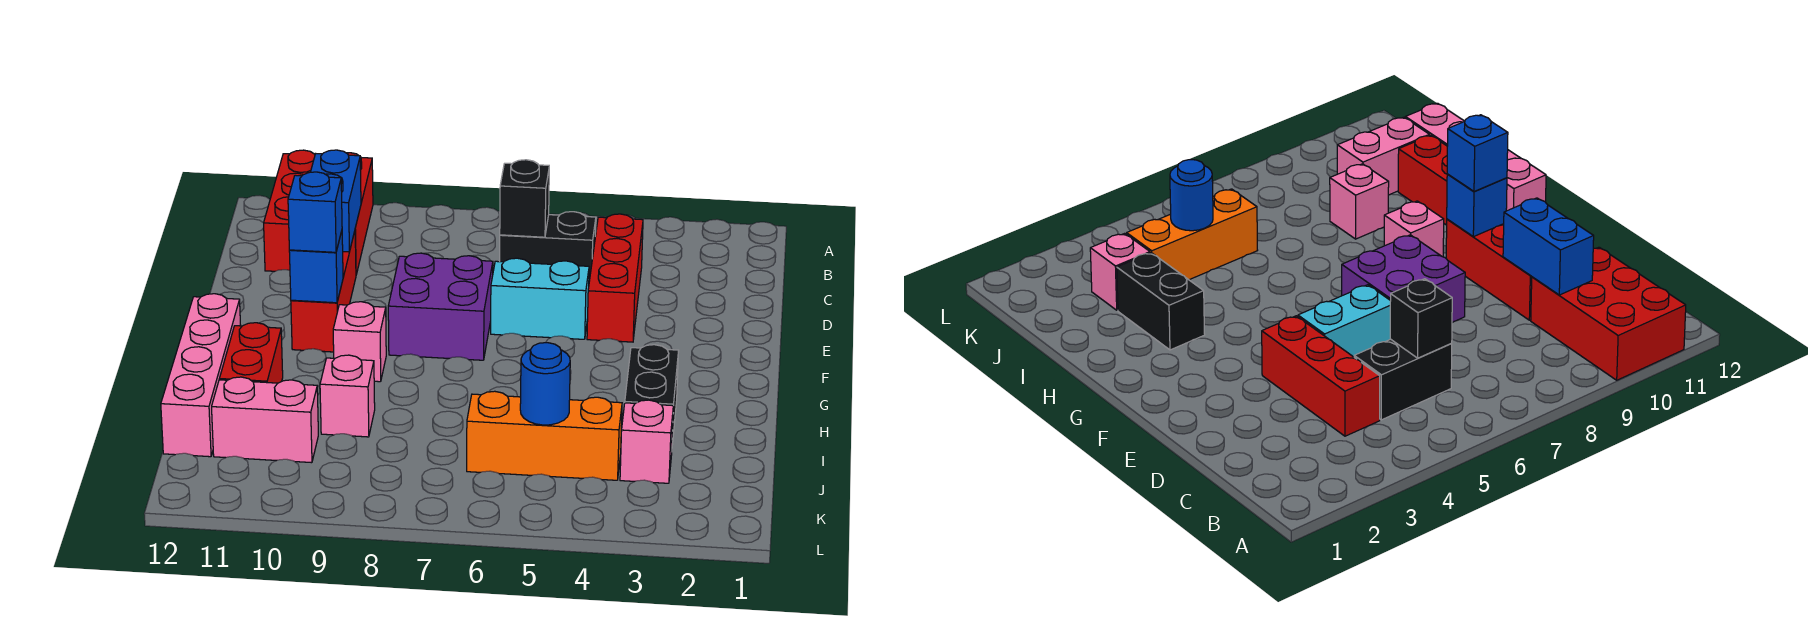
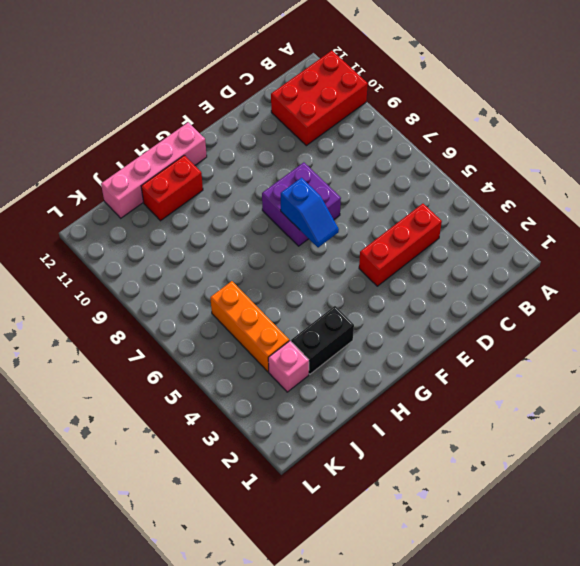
blue slope F6:F7 level 2 top 7 -> none
none -> black brick C5:C6 level 1
none -> red brick D10:F10 level 1
none -> cyan brick E5:E6 level 1

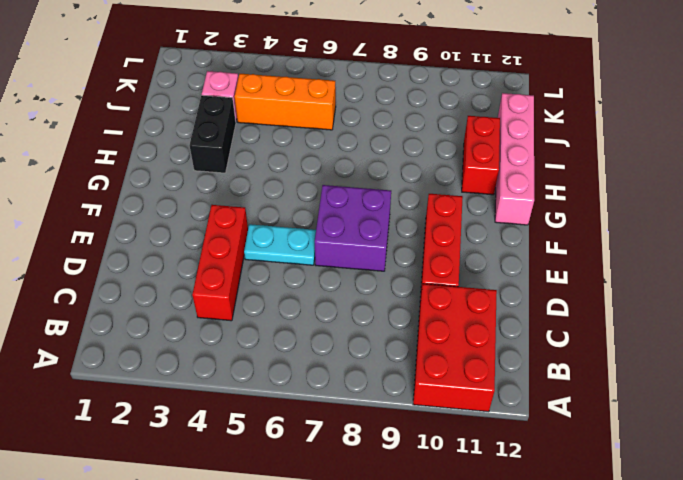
cyan plate E5:E6 level 1 -> cyan brick E5:E6 level 1
none -> black brick C5:C6 level 1
none -> pink brick G9 level 1
none -> pink brick I9 level 1

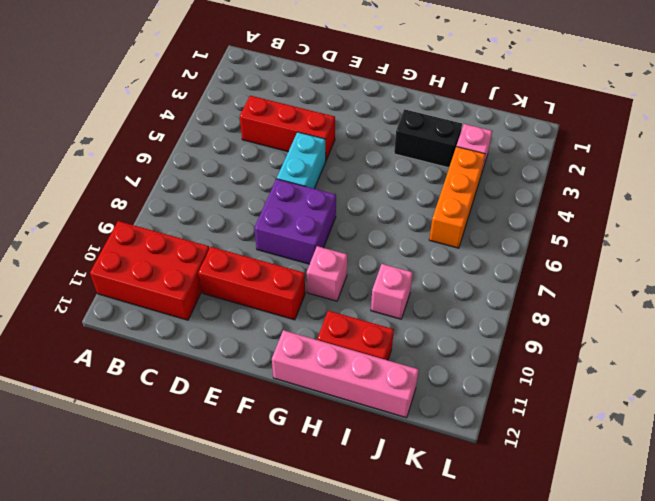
none -> black brick C5:C6 level 1
none -> pink brick J10:J11 level 1
none -> black brick C6 level 2

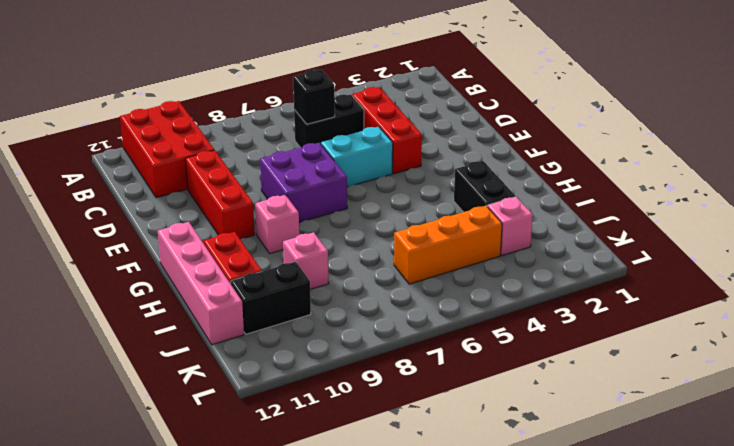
black brick J10:J11 level 1 -> pink brick J10:J11 level 1
none -> blue brick C10:D10 level 2
none -> blue brick F10 level 2
none -> blue round brick J5 level 2

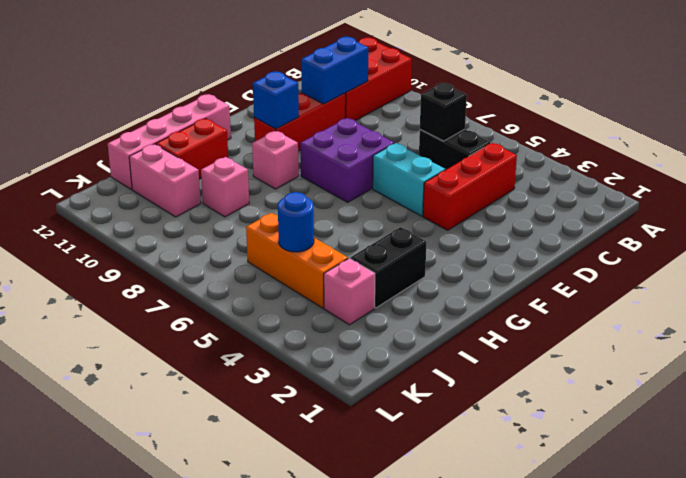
none -> blue brick F10 level 3

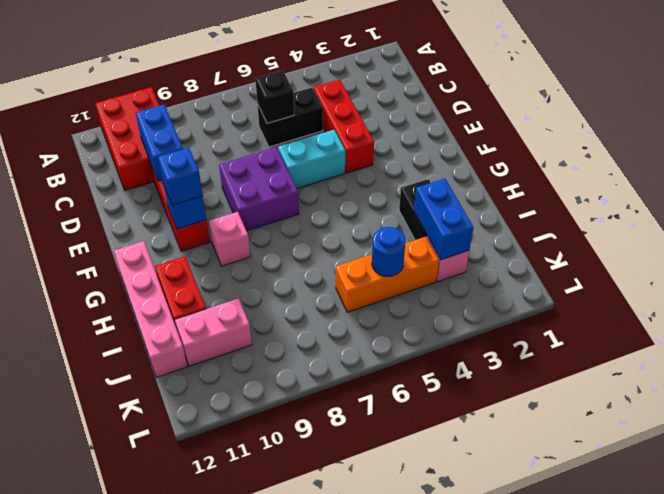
blue brick I3:J3 level 2 -> none
none -> pink brick I9 level 1

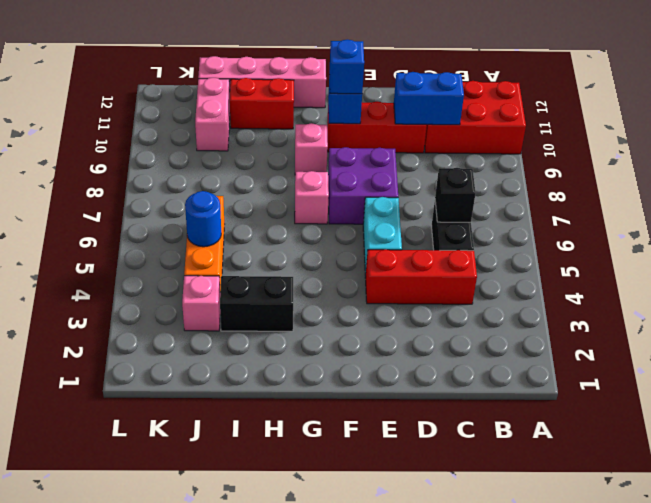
pink brick G7 level 1 -> pink brick I9 level 1

